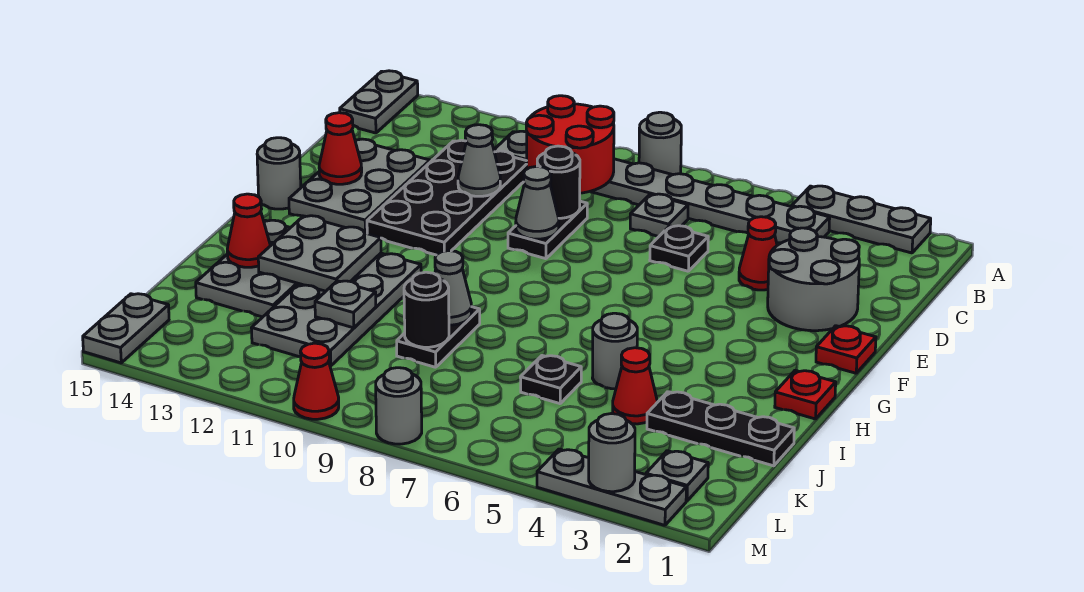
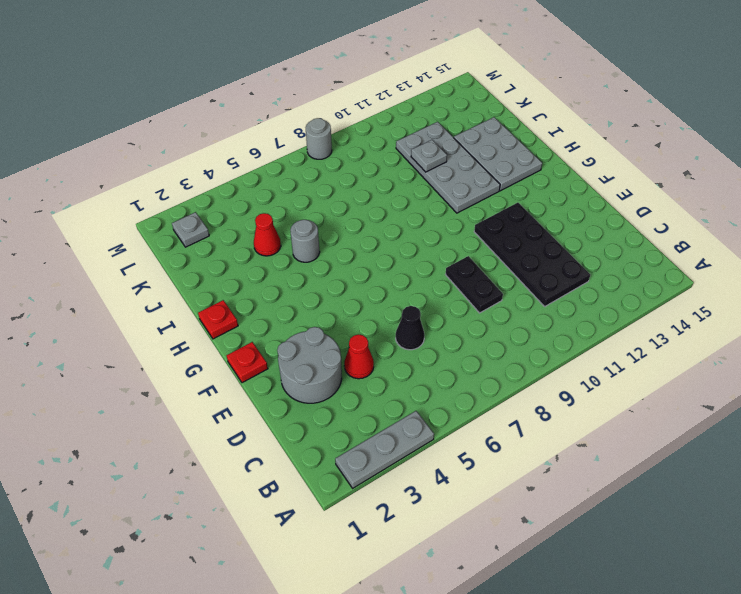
black cone D6 level 1 -> black plate D6 level 1
none -> grey round brick A8 level 1
none -> grey plate A15:B15 level 1
none -> grey plate B4:B11 level 1
none -> grey plate C7 level 1

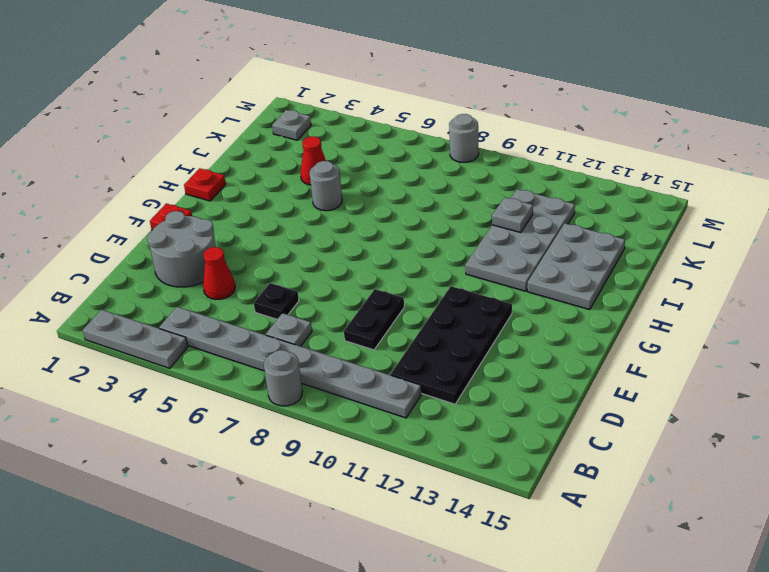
none -> grey plate A15:B15 level 1
none -> grey plate D13:F14 level 1
none -> grey round brick F15 level 1
none -> black plate I9:J9 level 1

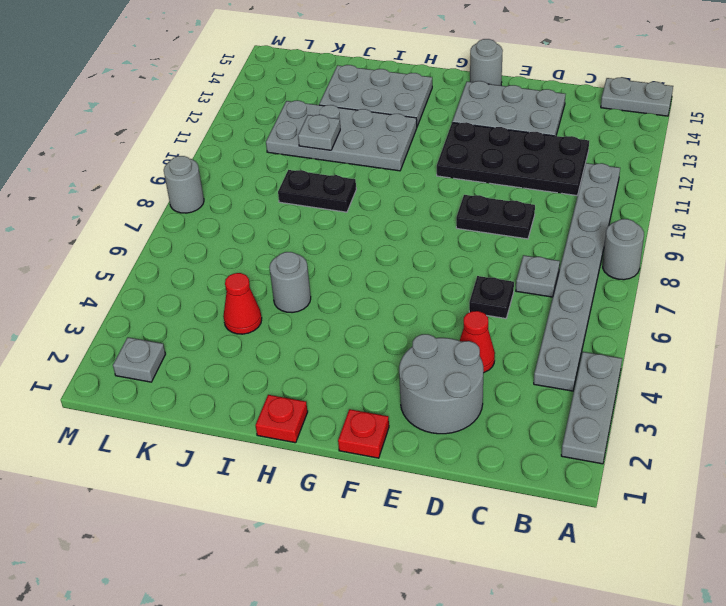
none -> black plate J1:J3 level 1
none -> black plate J6 level 1
none -> grey plate L15:M15 level 1
none -> grey plate M2:M4 level 1

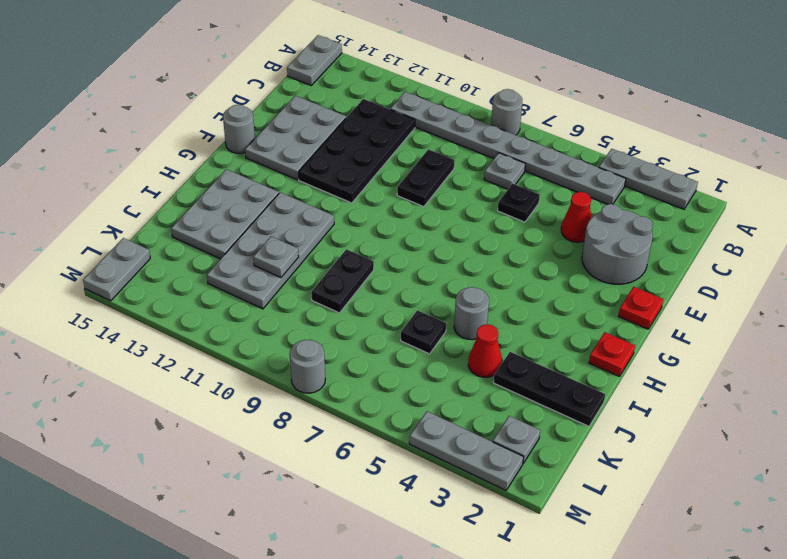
none -> red cone M10 level 1
none -> red round brick B9:C10 level 2
none -> black round brick D9 level 2
none -> grey cone D11 level 2

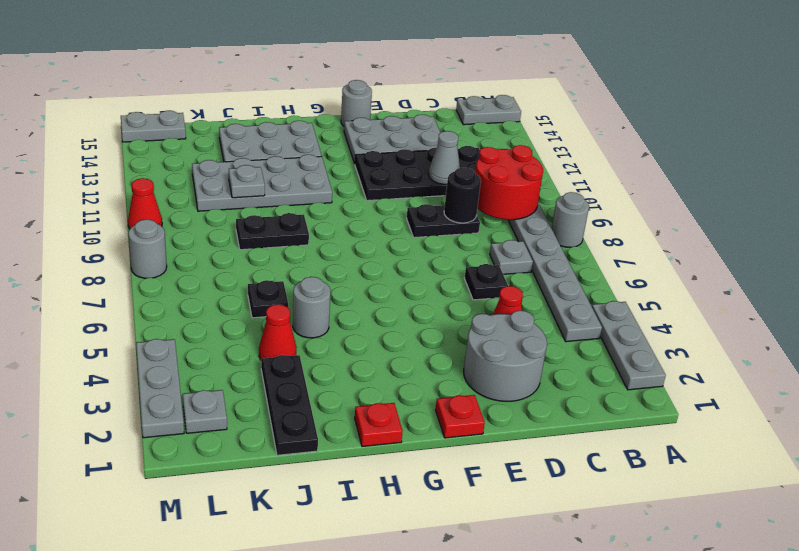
none -> grey cone E9 level 2
none -> red cone E14 level 2
none -> grey plate H12:I13 level 2
none -> grey cone I9 level 2

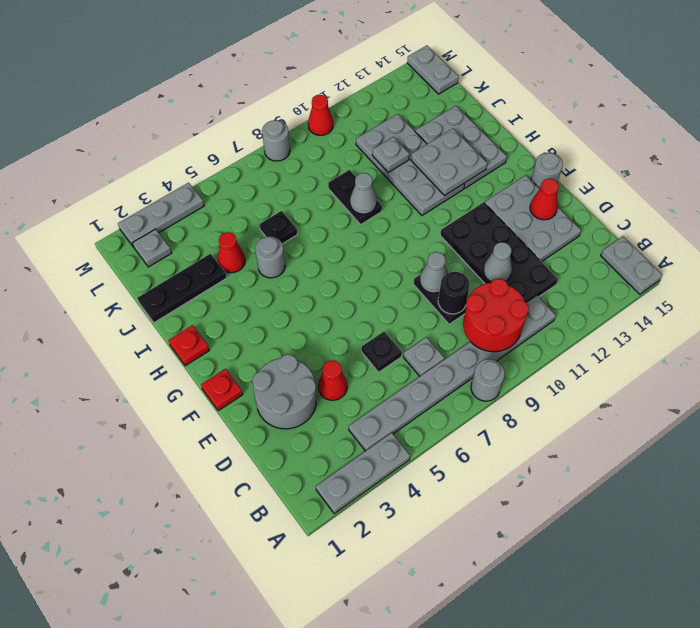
none -> red cone I14 level 2
none -> black round brick J9 level 2
none -> grey round brick M3 level 2

